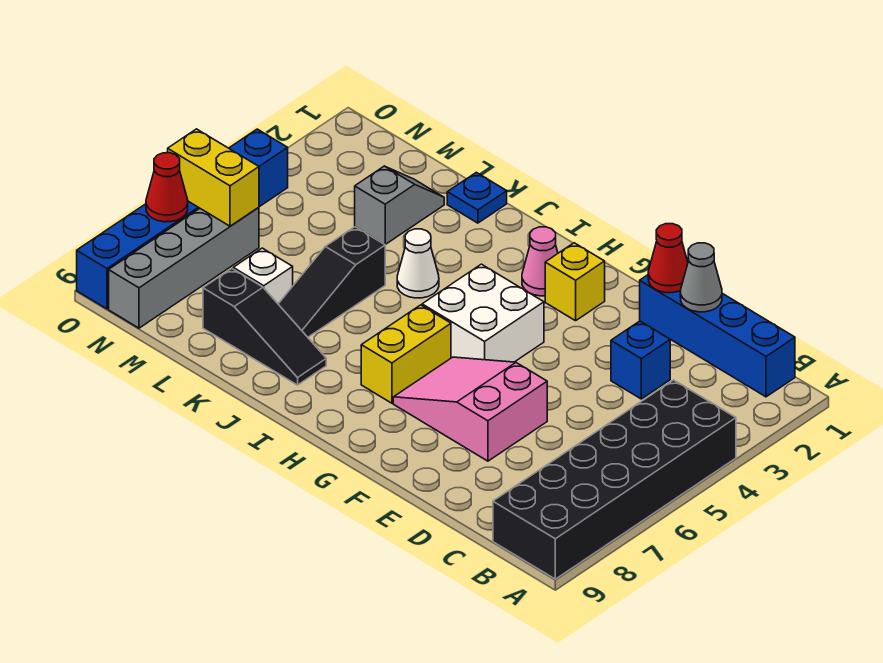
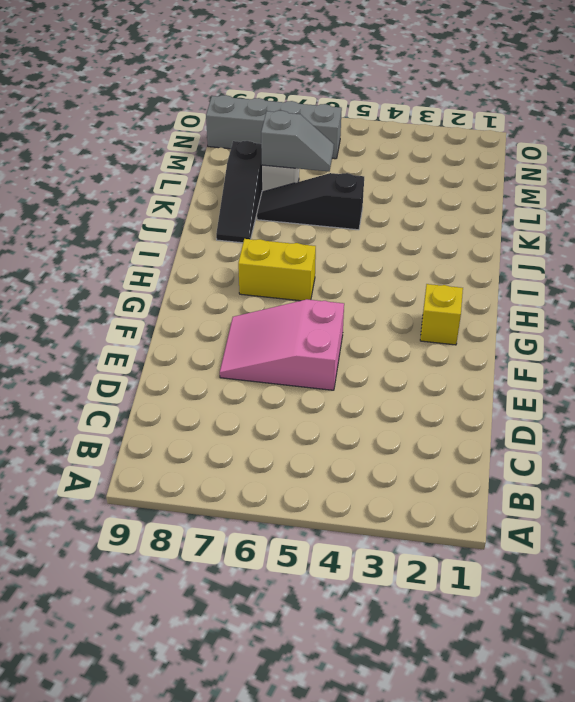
pink slope E5:F7 level 1 top 5 -> pink slope E6:G7 level 1 top E
grey slope L6:L7 level 2 top 7 -> grey slope L2:L3 level 1 top 3
none -> black brick A4:B9 level 1
none -> blue brick B1:E1 level 1
none -> blue brick D3 level 1

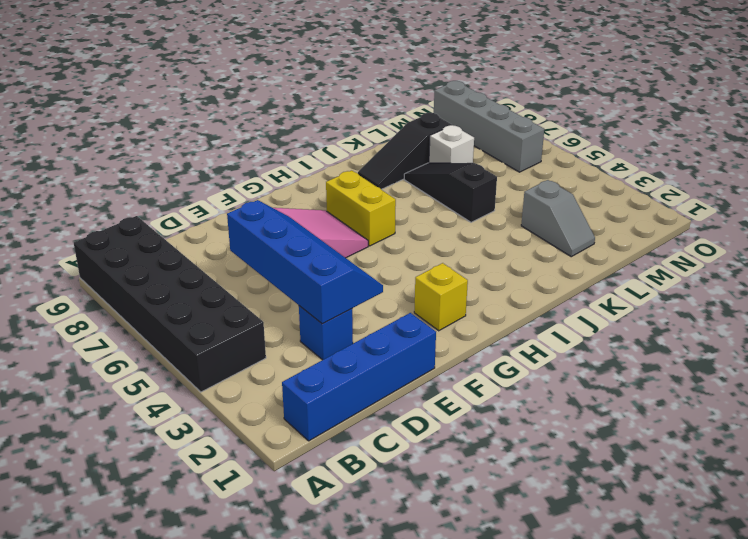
blue slope D3:E6 level 2 top D -> none
none -> white brick G4:H5 level 1
none -> pink cone H2 level 1
none -> white cone J4 level 1

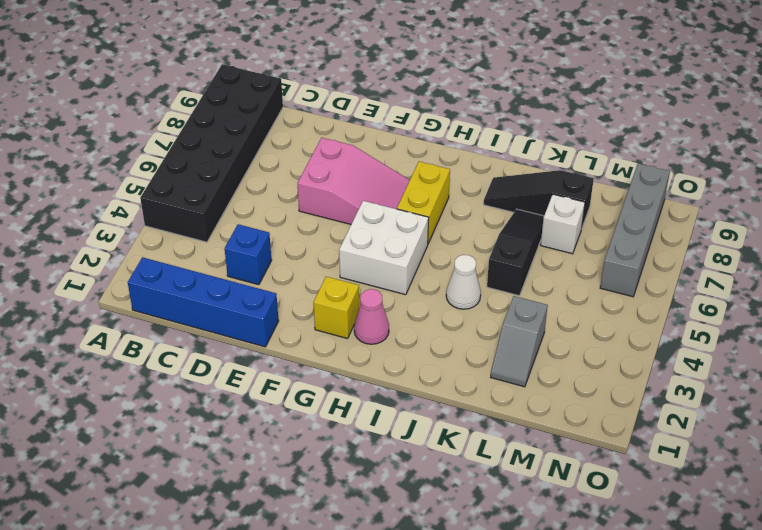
none -> blue plate K1 level 1
none -> blue brick O4:O9 level 1
none -> grey cone D1 level 2

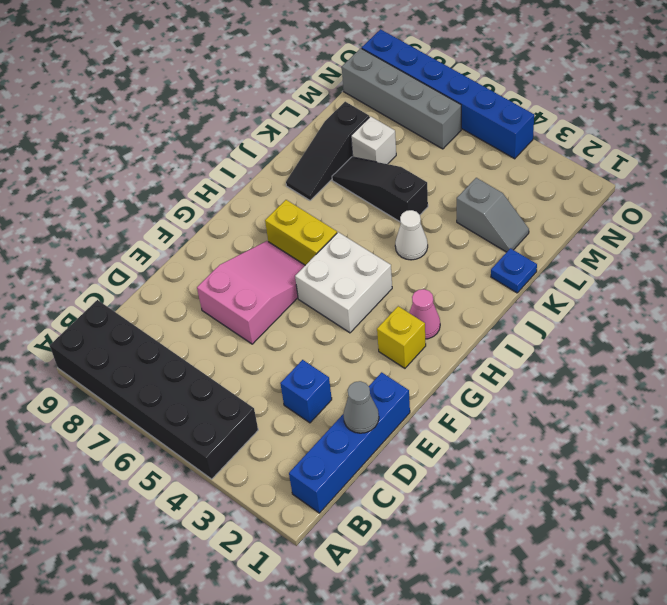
none -> red cone E1 level 2
none -> yellow brick N6:O6 level 2
none -> red cone O7 level 2

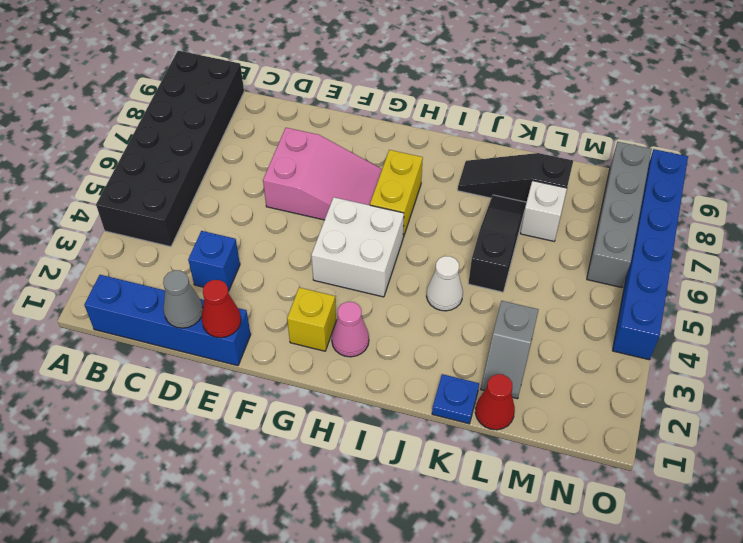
red cone L1 level 1 -> red cone O7 level 2
none -> yellow brick N6:O6 level 2

